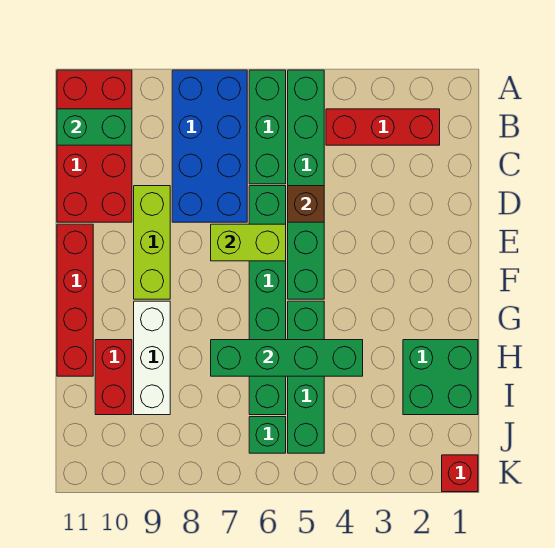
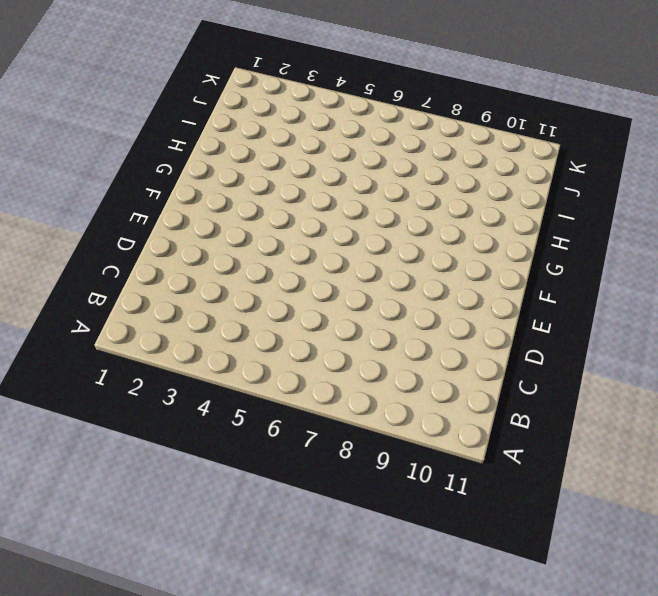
none -> green brick A5:F5 level 1
none -> green brick A6:C6 level 1
none -> blue brick A7:D8 level 1

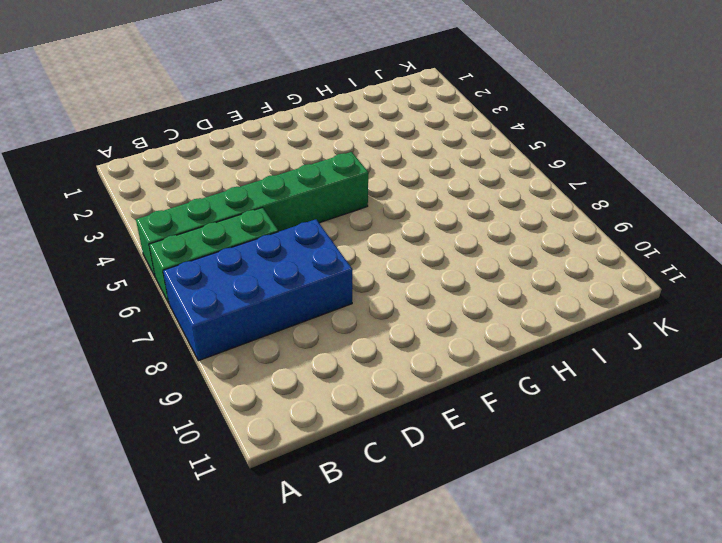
none -> red brick A10:D11 level 1
none -> red brick B2:B4 level 1
none -> green brick D6:I6 level 1

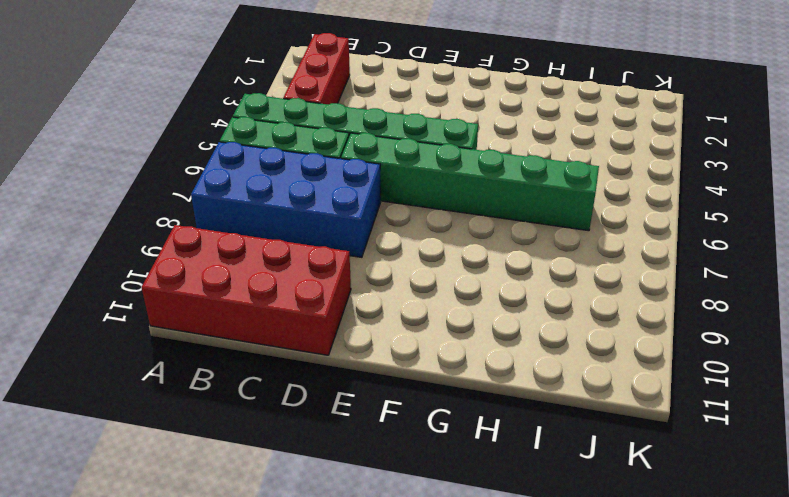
none -> lime brick D9:F9 level 1
none -> red brick E11:H11 level 1
none -> green brick G5:J5 level 1

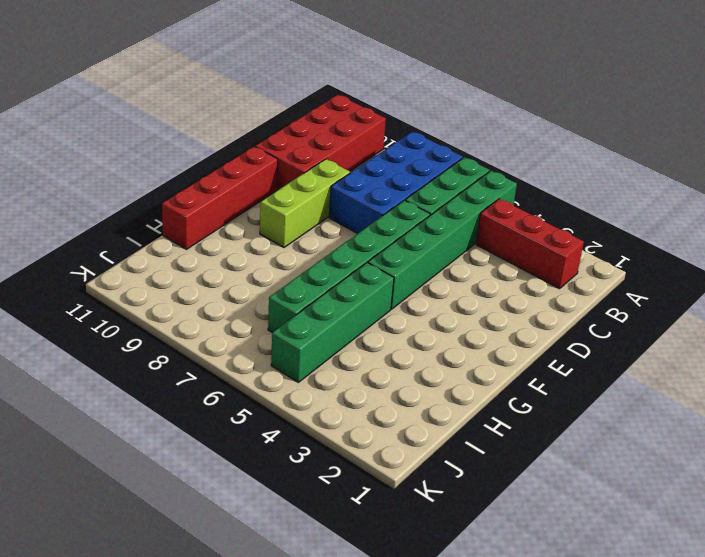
none -> white brick G9:I9 level 1
none -> green brick H1:I2 level 1
none -> red brick H10:I10 level 1

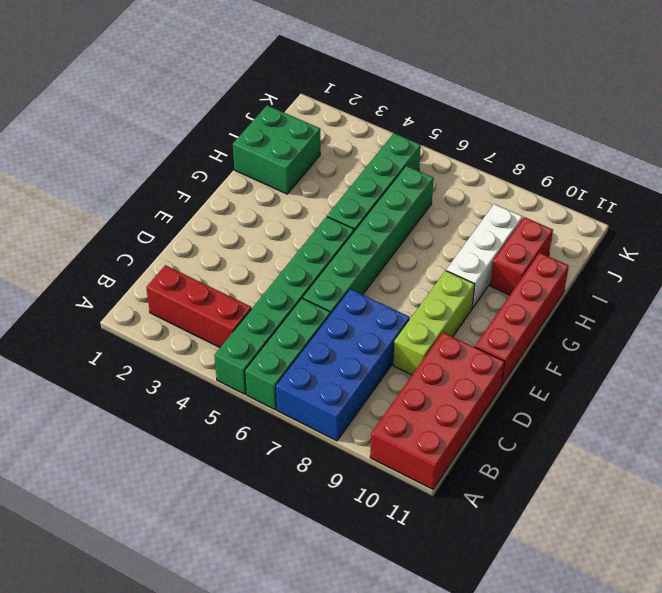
none -> green brick J6 level 1
none -> red brick K1 level 1
none -> green brick B10:B11 level 2

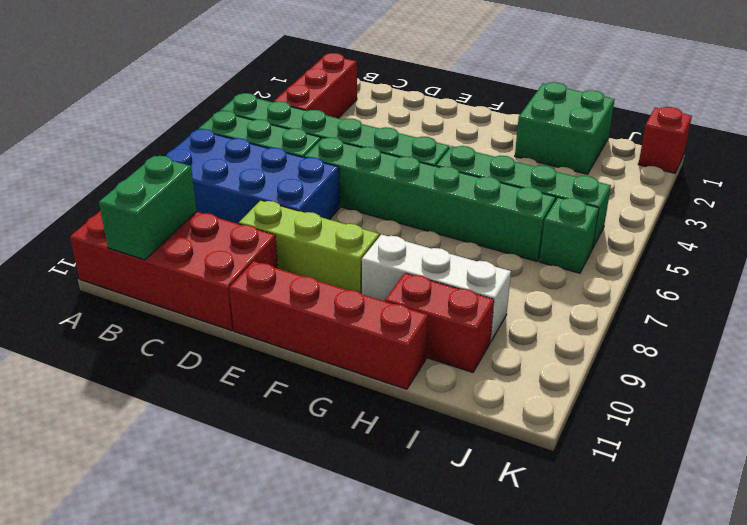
none -> brown brick D5 level 2
none -> lime brick E6:E7 level 2
none -> green brick H4:H7 level 2

